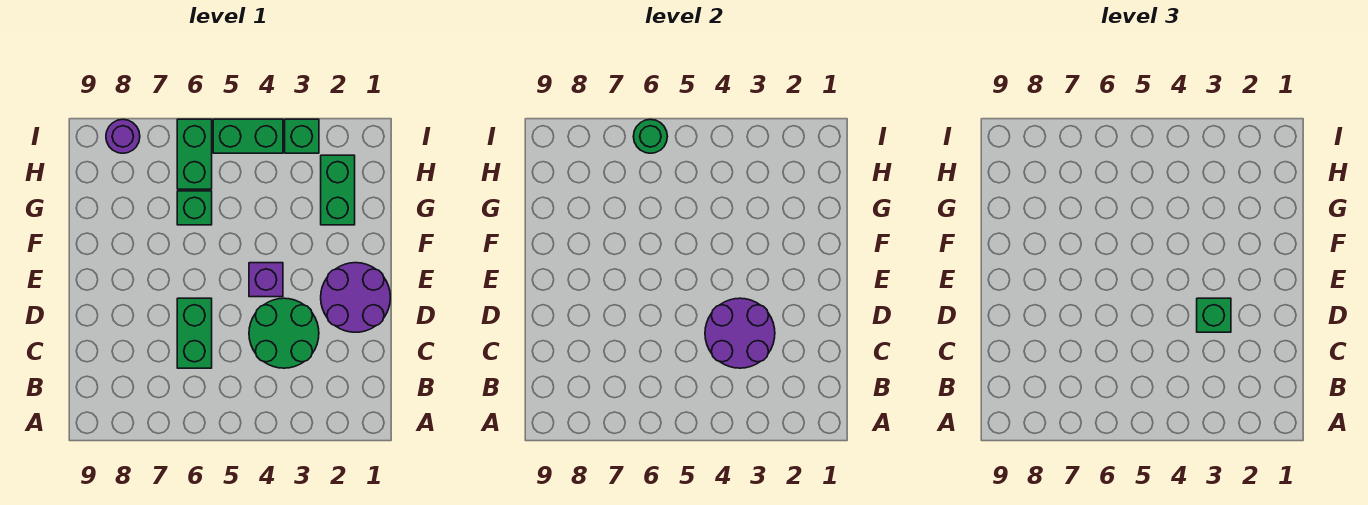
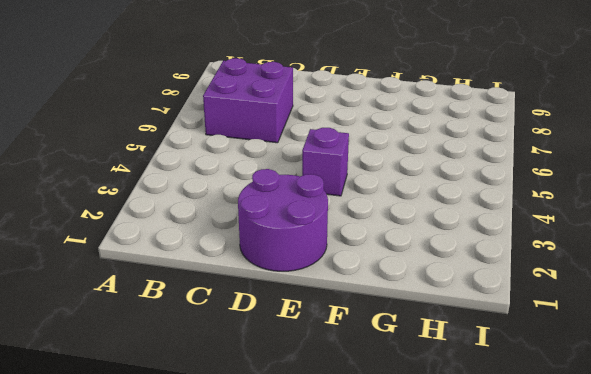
purple brick B6:C7 level 1 -> green brick C6:D6 level 1
none -> green round brick C3:D4 level 1
none -> green brick G2:H2 level 1
none -> green brick G6 level 1

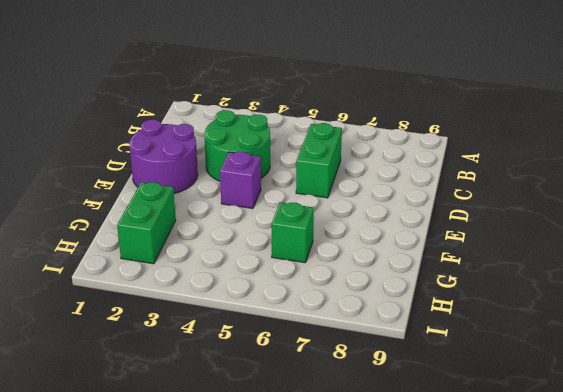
none -> green brick H6:I6 level 1
none -> green brick I3 level 1
none -> green brick I4:I5 level 1

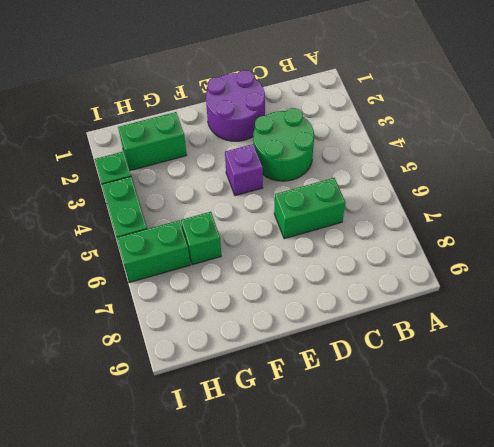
none -> purple round brick I8 level 1
none -> purple round brick C3:D4 level 2
none -> green round brick I6 level 2

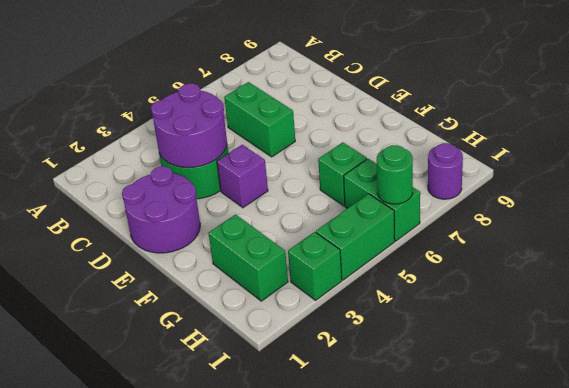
none -> green brick D3 level 3

